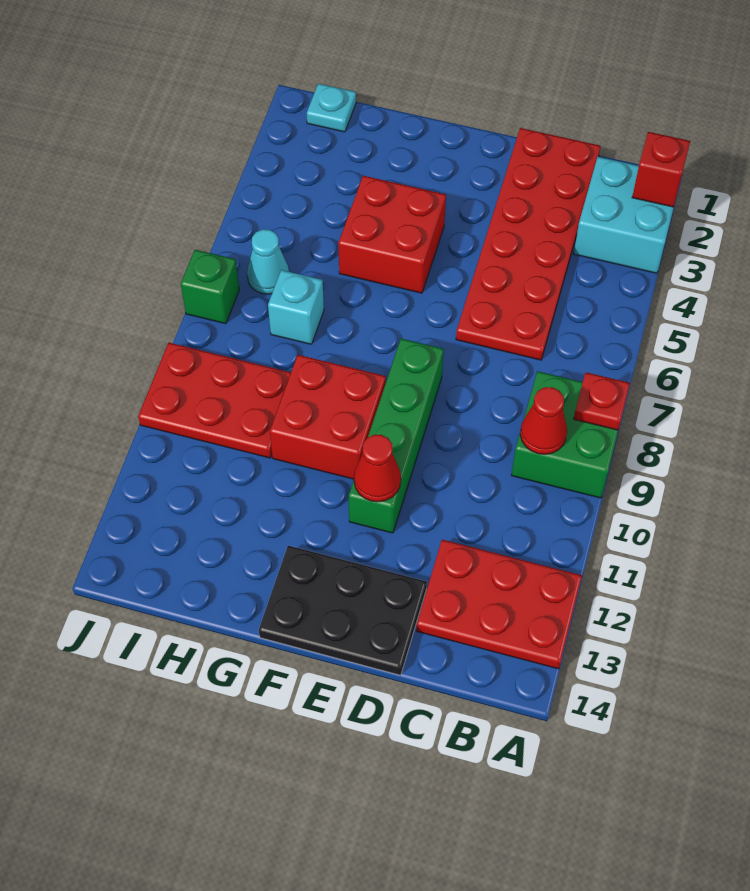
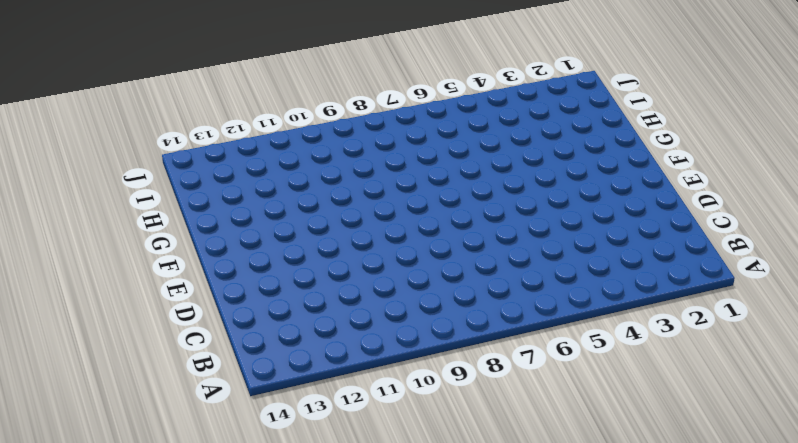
none -> cyan brick A2:B3 level 1
none -> green brick A8:B9 level 1
none -> red plate A12:C13 level 1

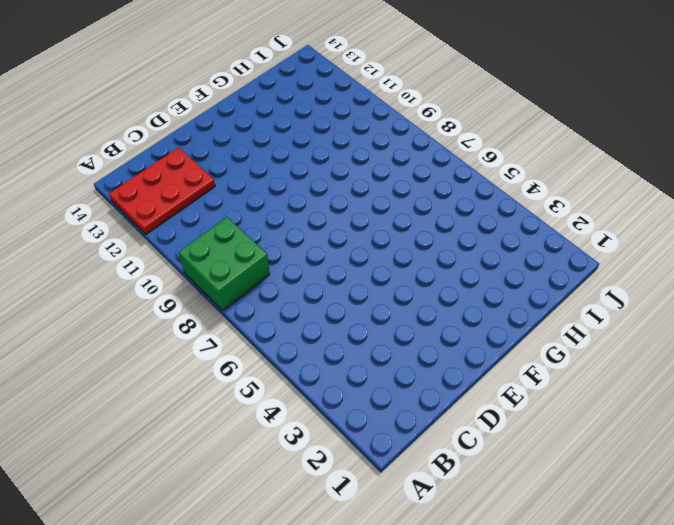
none -> cyan brick A2:B3 level 1
none -> red plate C1:D6 level 1
none -> black plate D13:F14 level 1

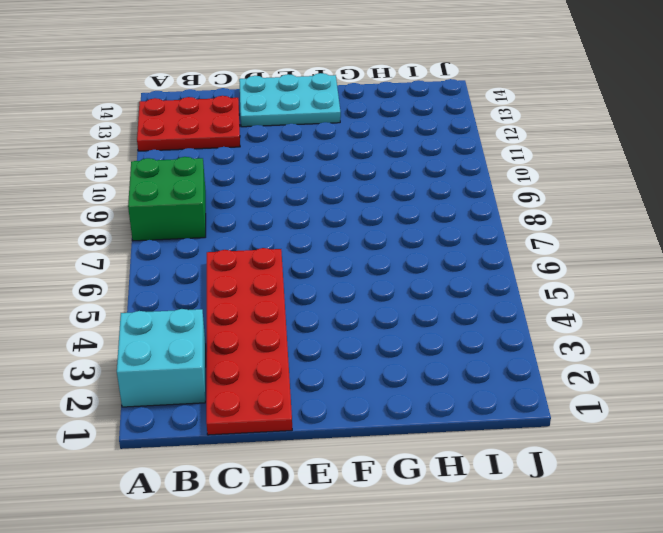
cyan plate D13:F14 level 1 -> black plate D13:F14 level 1
none -> green brick E8:E11 level 1
none -> red brick F4:G5 level 1
none -> red brick F9:G10 level 1

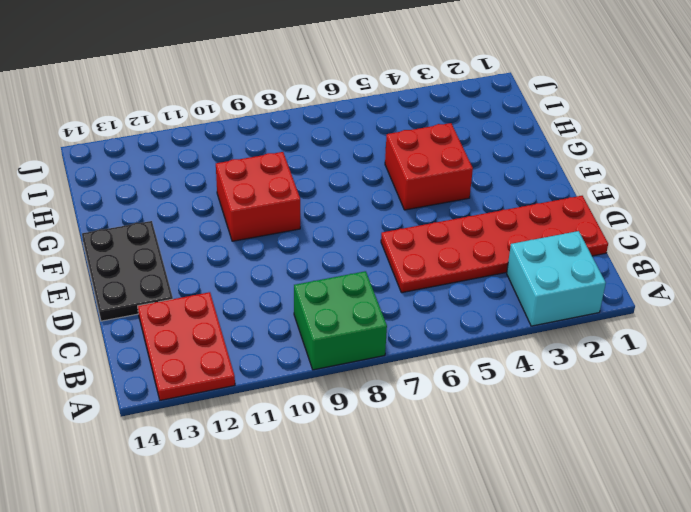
none -> green brick E8:E11 level 1
none -> cyan brick H7 level 1
none -> red plate H9:J10 level 1

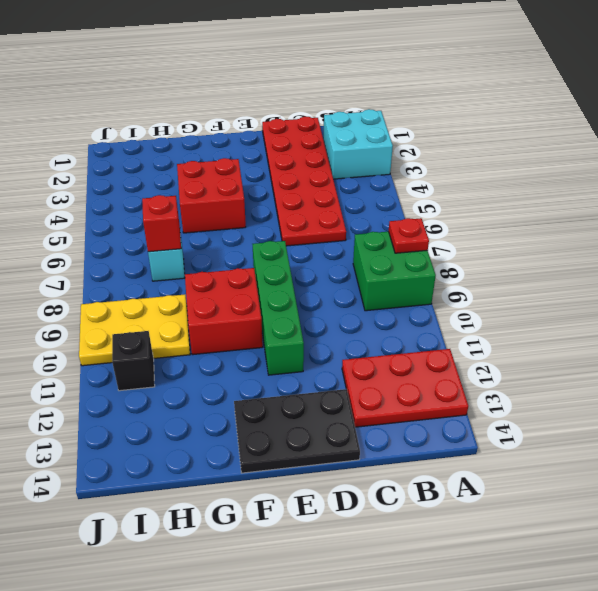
red brick H7 level 2 -> red brick A2 level 2
yellow plate H9:J10 level 1 -> red plate H9:J10 level 1
black brick I11 level 1 -> none
none -> cyan plate I1 level 1
none -> cyan cone I6 level 1
none -> green brick J7 level 1

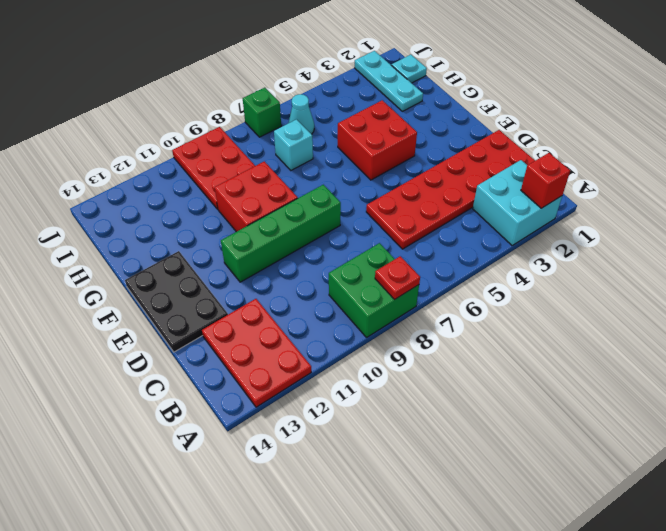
cyan plate H2:J2 level 1 -> none
none -> red cone B9 level 2
none -> red cone E11 level 2

